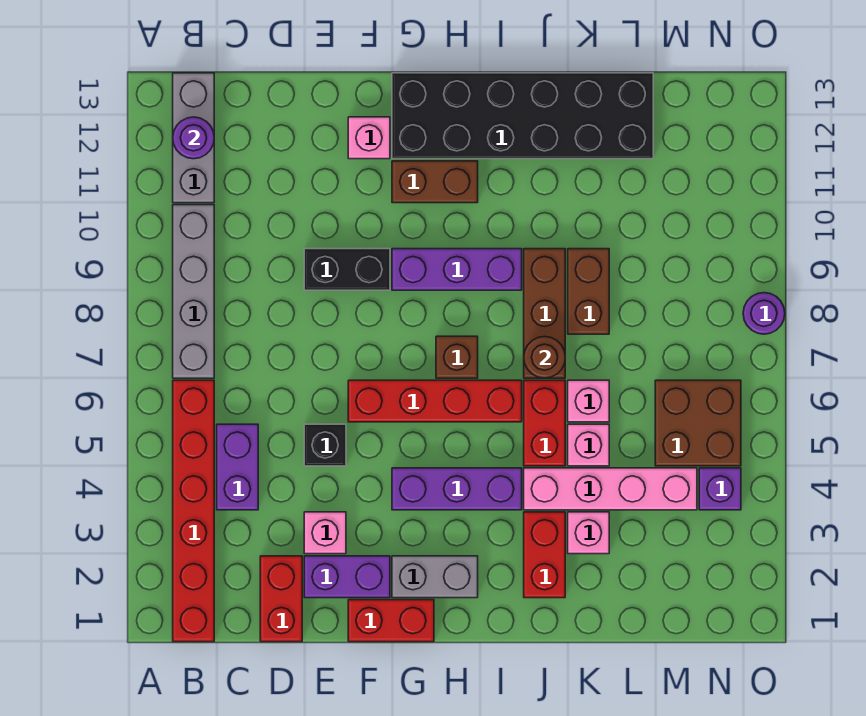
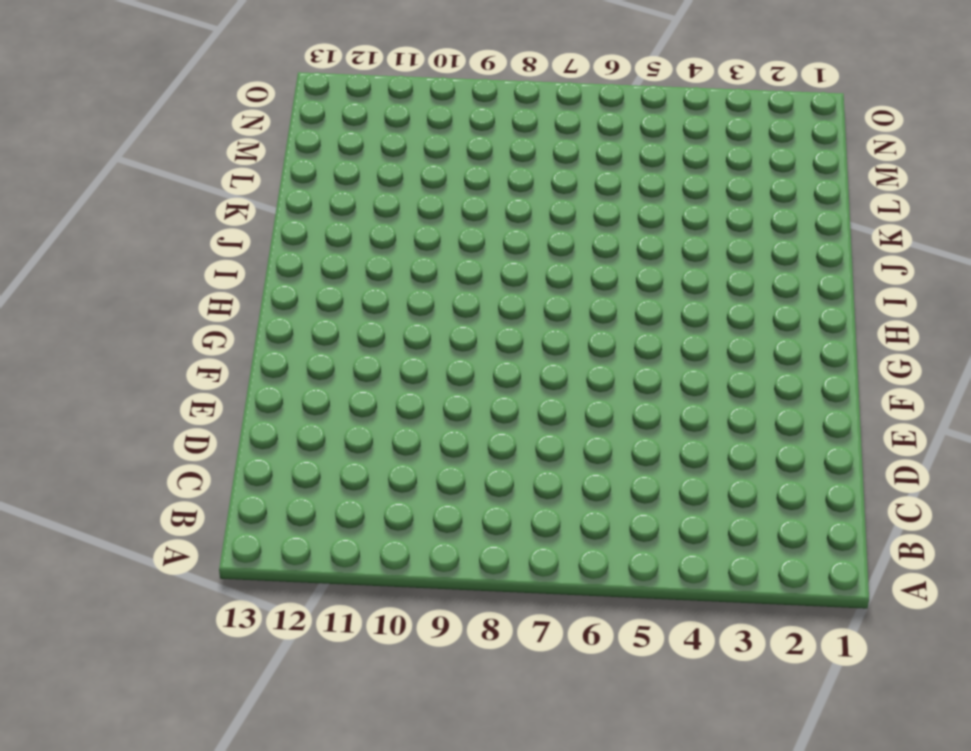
none -> red brick B1:B6 level 1
none -> grey brick B7:B10 level 1
none -> grey brick B11:B13 level 1
none -> purple brick C4:C5 level 1

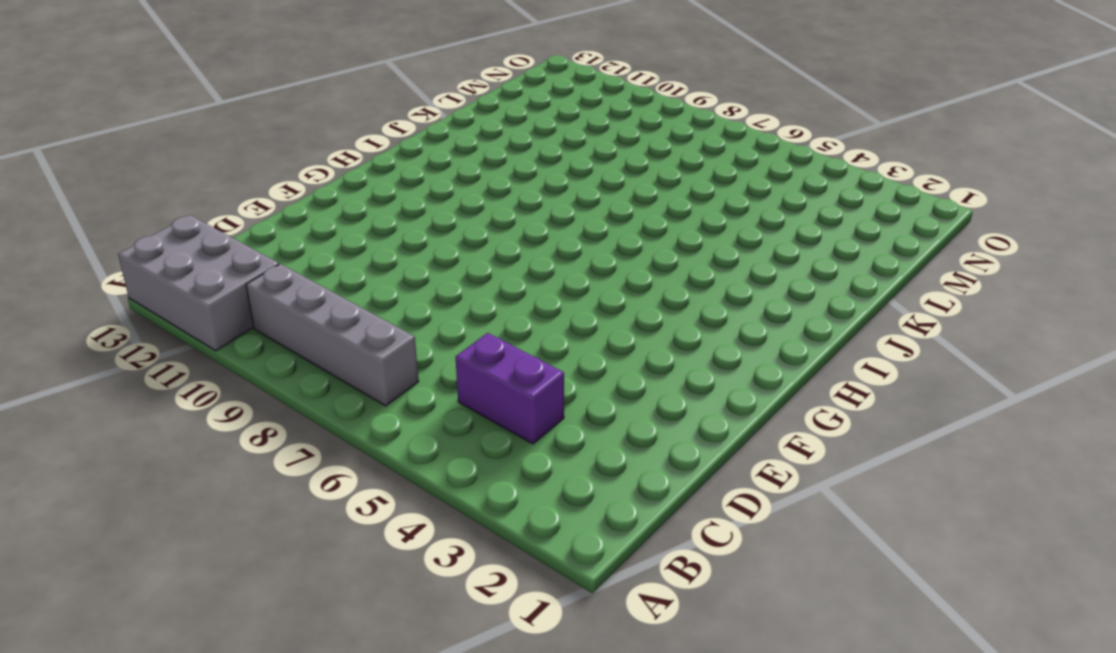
grey brick A11:B13 level 1 -> grey brick B11:B13 level 1
none -> red brick B1:B6 level 1
none -> red brick D1:D2 level 1
none -> purple brick E2:F2 level 1
none -> pink brick E3 level 1

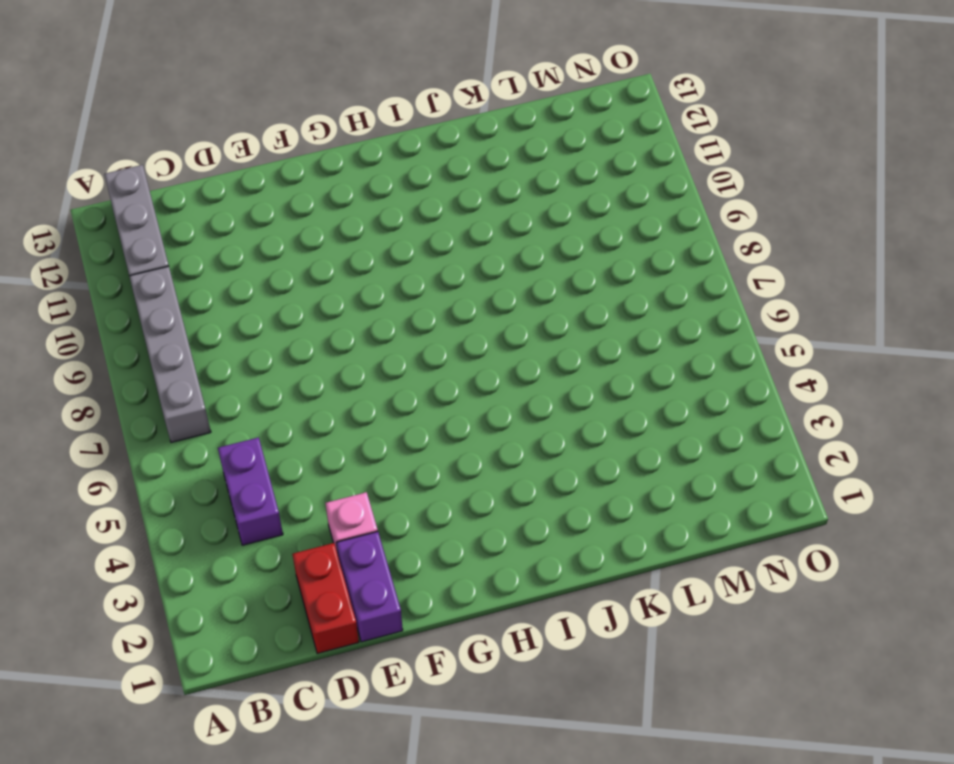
purple brick E1:E2 level 1 -> purple brick E2:F2 level 1
none -> red brick B1:B6 level 1
none -> black brick E5 level 1
none -> black brick E9:F9 level 1
none -> red brick F1:G1 level 1

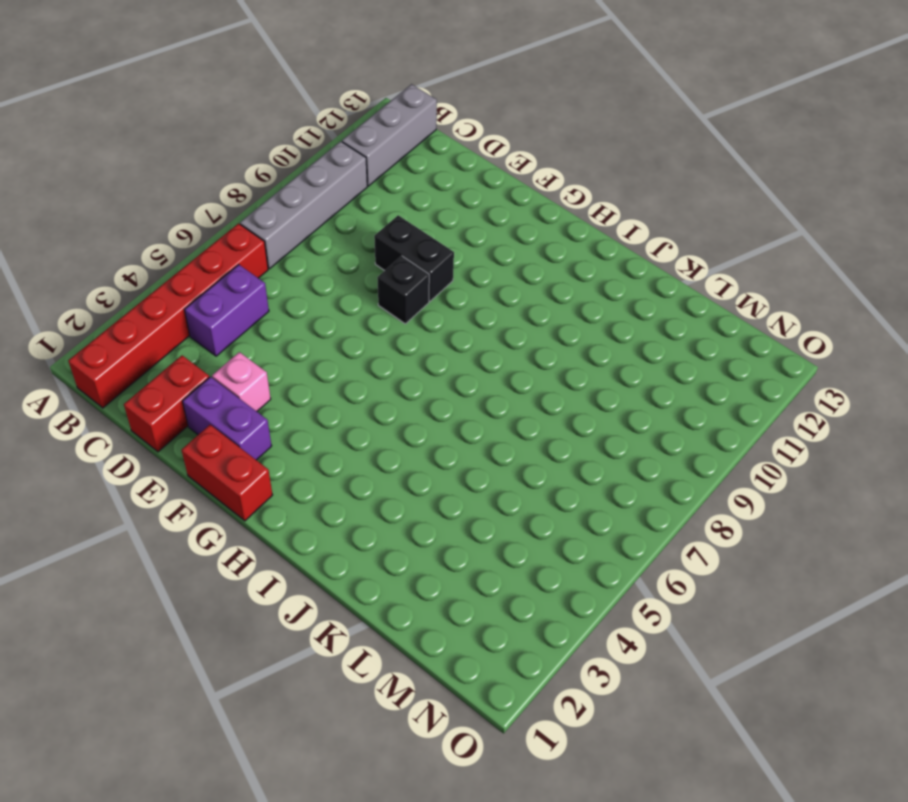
black brick F8 level 1 -> black brick E5 level 1
none -> red brick F6:I6 level 1
none -> pink brick F12 level 1
none -> grey brick G2:H2 level 1
none -> purple brick G4:I4 level 1

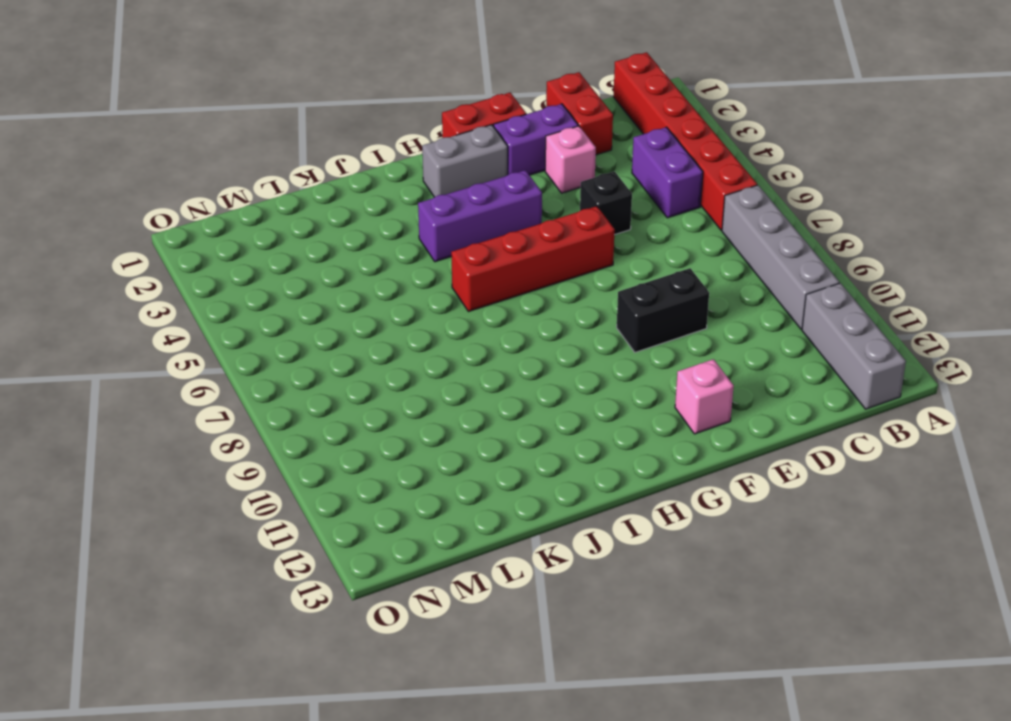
none -> purple brick G9:I9 level 1
none -> brown brick G11:H11 level 1
none -> black brick G12:L13 level 1
none -> brown brick H7 level 1

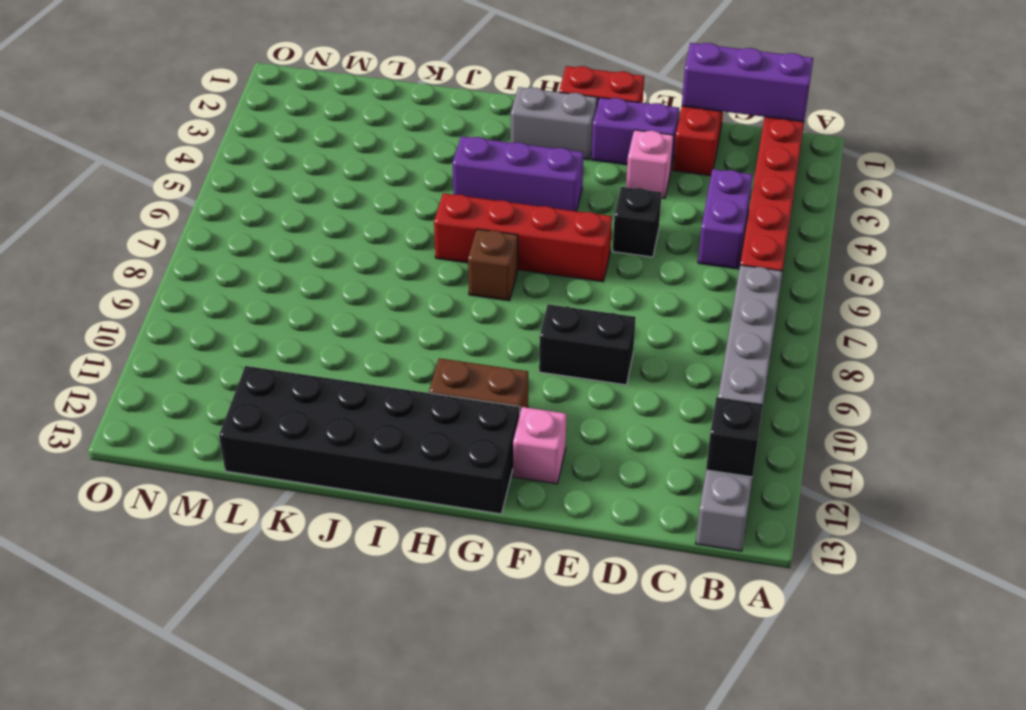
purple brick B1:D1 level 2 -> purple brick G9:I9 level 1
black brick B12 level 2 -> purple round brick B12 level 2
none -> red brick J2:J3 level 1
none -> pink brick J4:M4 level 1
none -> red brick J5:J6 level 1
none -> brown brick J7:J9 level 1

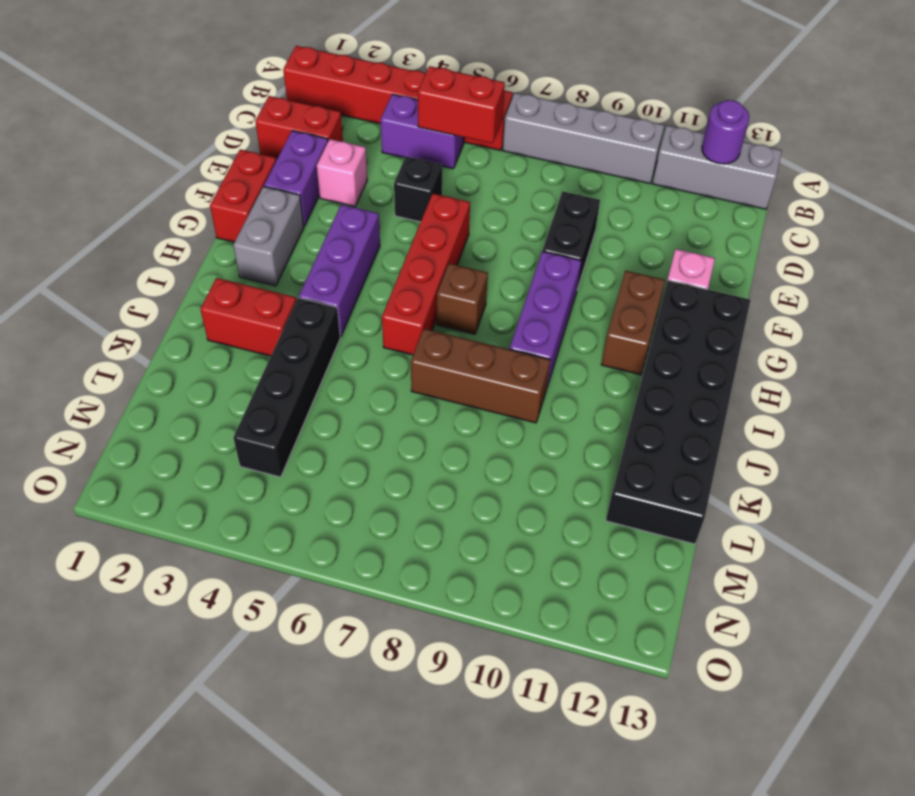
red brick C5:C6 level 2 -> red brick J5:J6 level 1
black brick J4:M4 level 1 -> pink brick J4:M4 level 1
none -> pink brick K3 level 1
none -> pink brick K5 level 1
none -> pink brick K6 level 1
none -> brown brick K8:K9 level 1

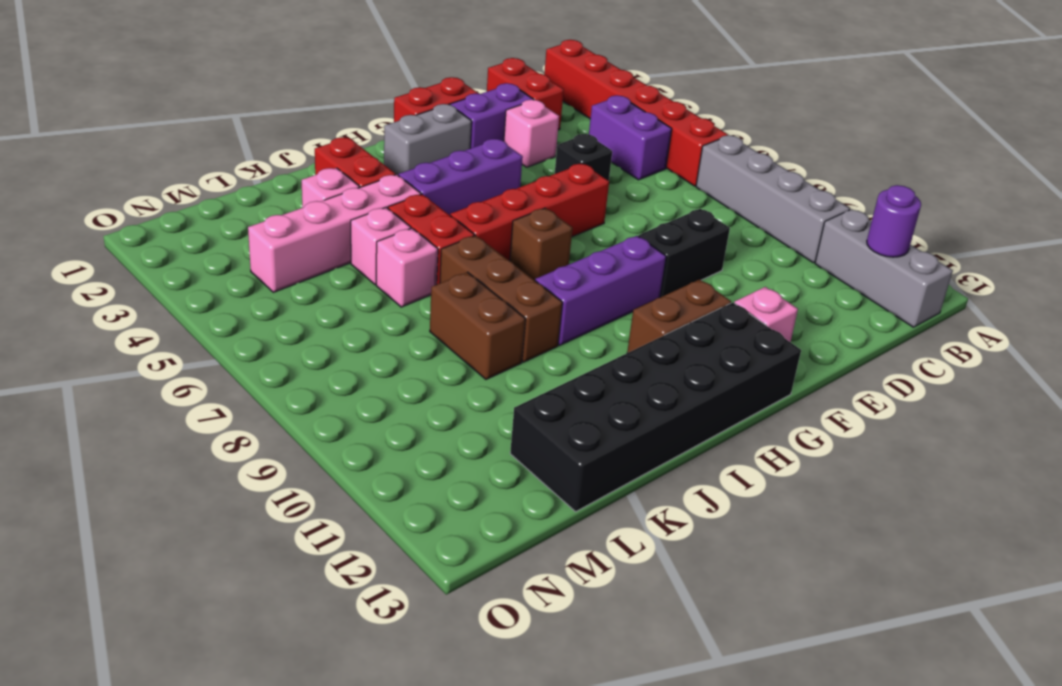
none -> brown brick M5:N6 level 1
none -> purple brick N4 level 1
none -> purple round brick O8 level 1
none -> brown round brick J7 level 2

